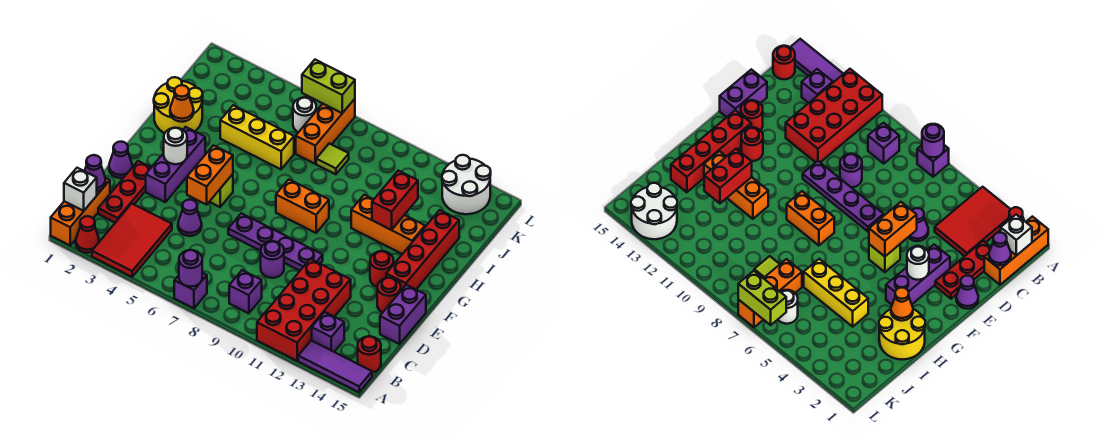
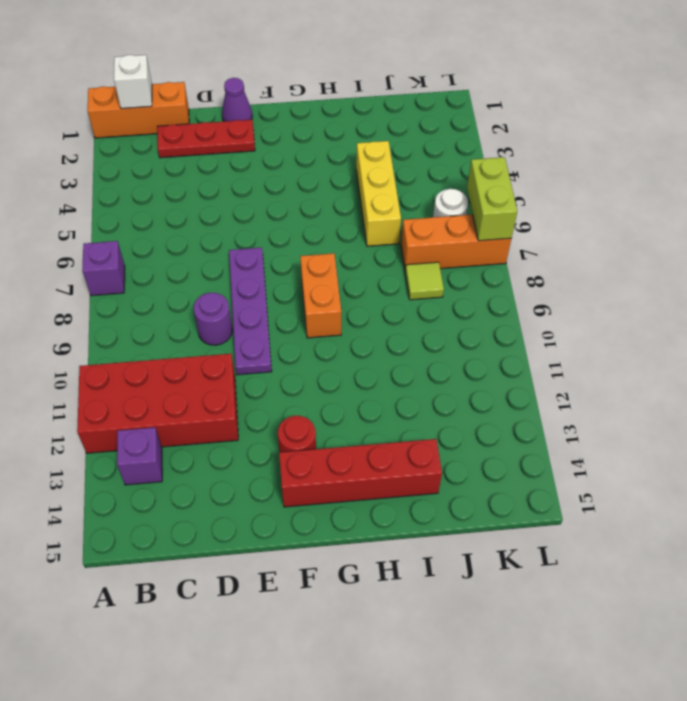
none -> red cone A2 level 1
none -> red tile A3:C4 level 1
none -> purple tile A13:A15 level 1
none -> purple brick B9 level 1

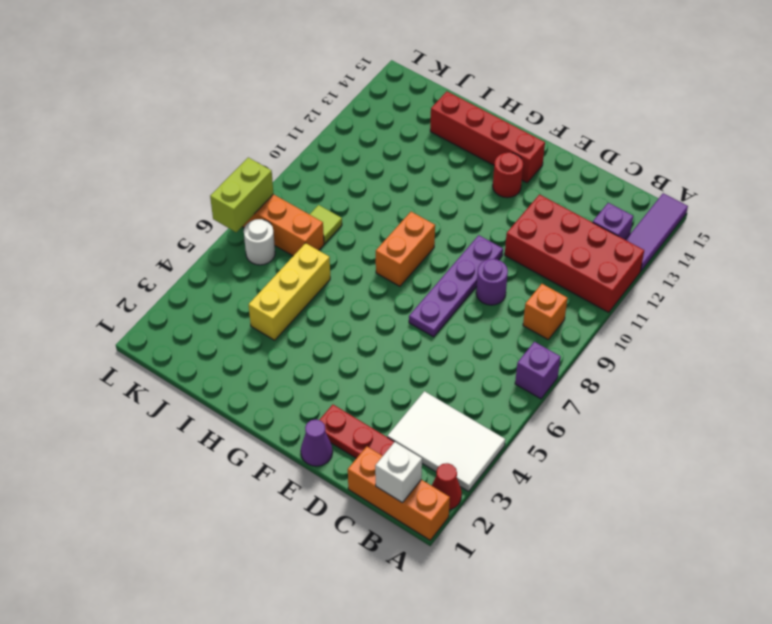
white tile A3:C4 level 1 -> red tile A3:C4 level 1
orange brick B9 level 1 -> purple brick B9 level 1
none -> red round brick B15 level 1
none -> purple cone D5 level 1
none -> purple brick D15:E15 level 1
none -> purple brick E3:G3 level 1

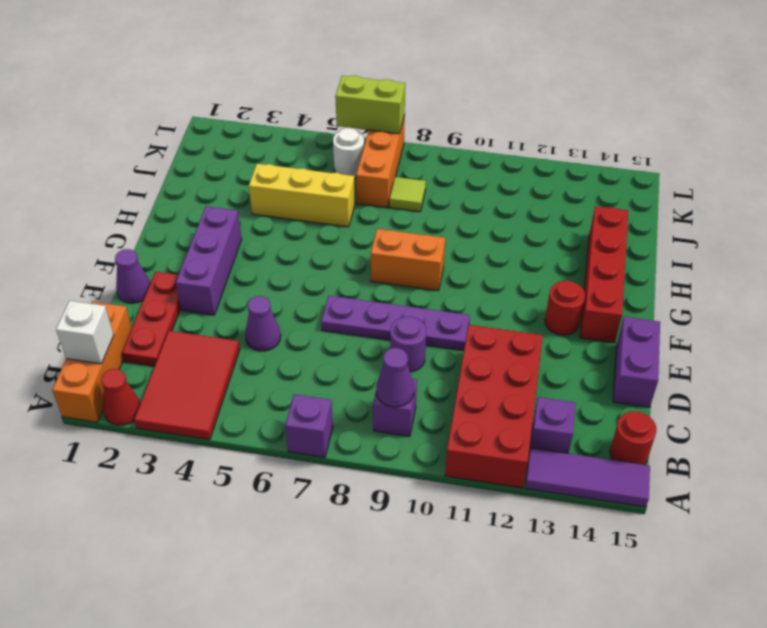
purple cone B9 level 2 -> purple cone C1 level 2
none -> red round brick E14 level 1
none -> lime brick F5 level 1
none -> yellow round brick H1:I2 level 1
none -> orange brick H11:H13 level 1

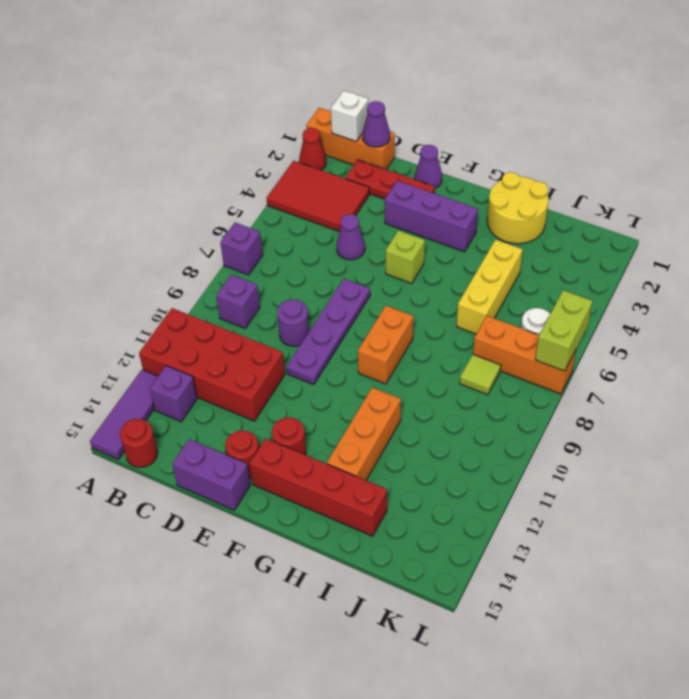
none -> white round brick K13:L14 level 1
none -> purple round brick A7 level 2
none -> orange brick E5:F5 level 2
none -> white round brick F3 level 2

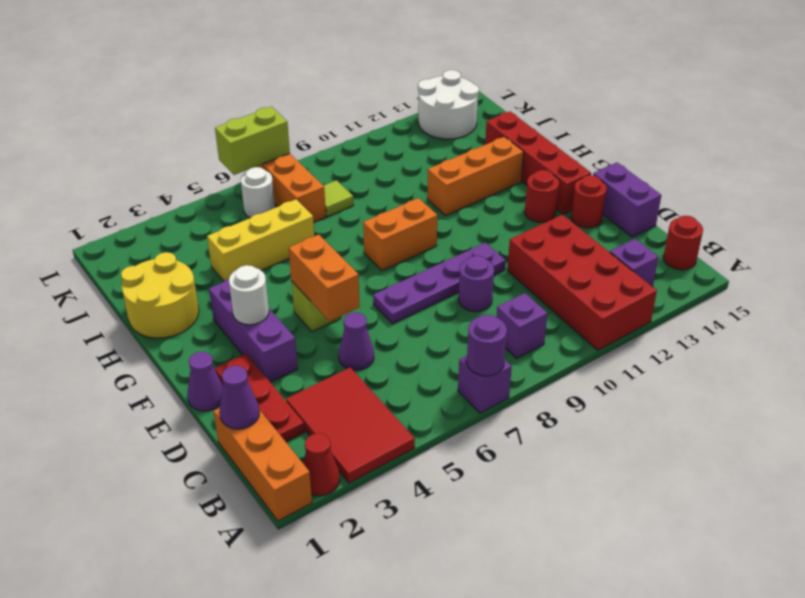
none -> purple tile A13:A15 level 1
none -> white brick B1 level 2
none -> orange cone H2 level 2
none -> red brick H12:I12 level 2

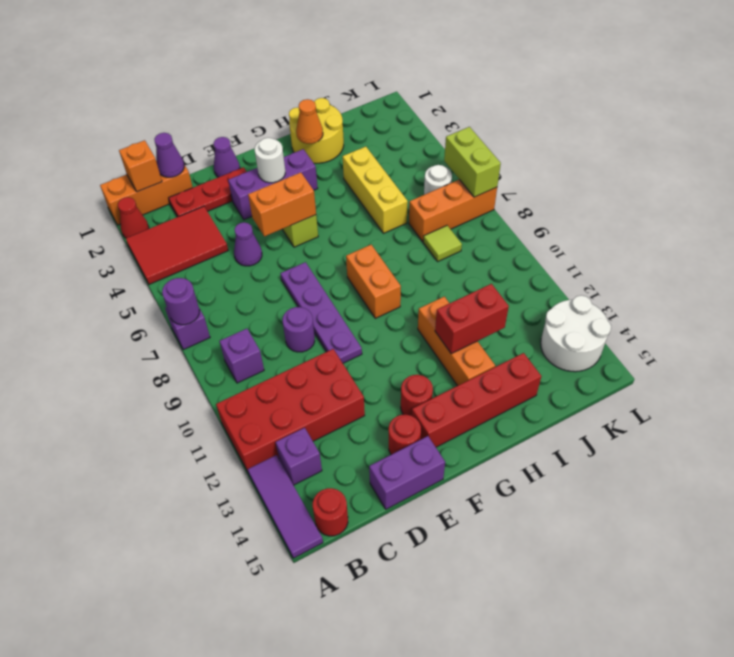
orange brick B1 level 2 -> white brick B1 level 2

